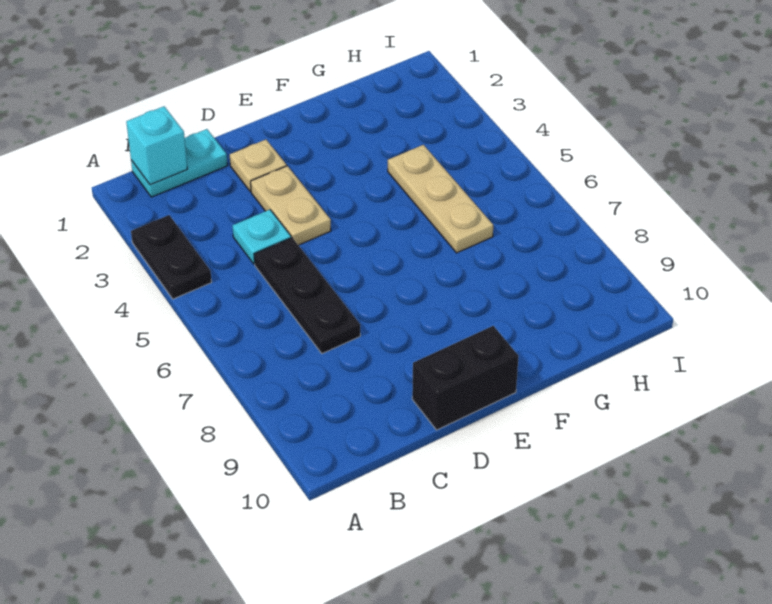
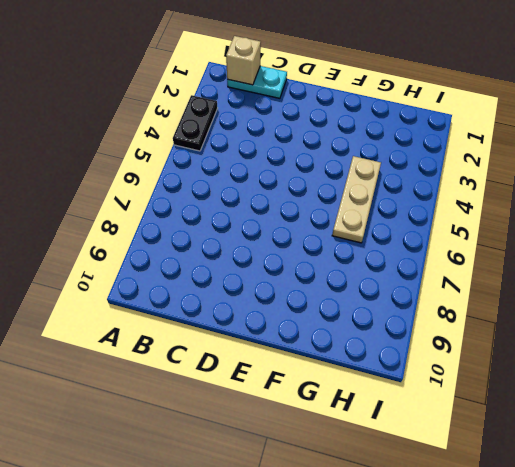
tan brick B1 level 2 -> cyan brick B1 level 2
none -> cyan plate C4 level 1
none -> black plate C5:C7 level 1

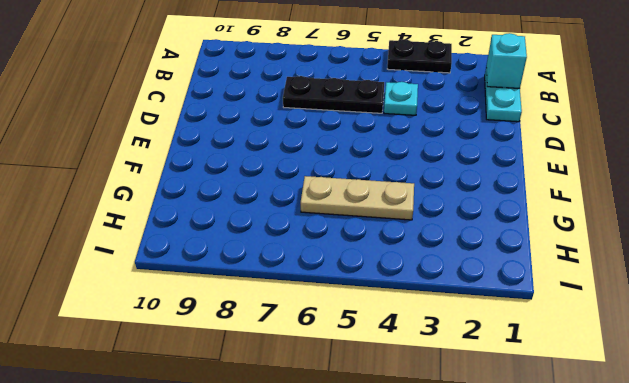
none -> tan plate D2 level 1
none -> tan plate D3:D4 level 1

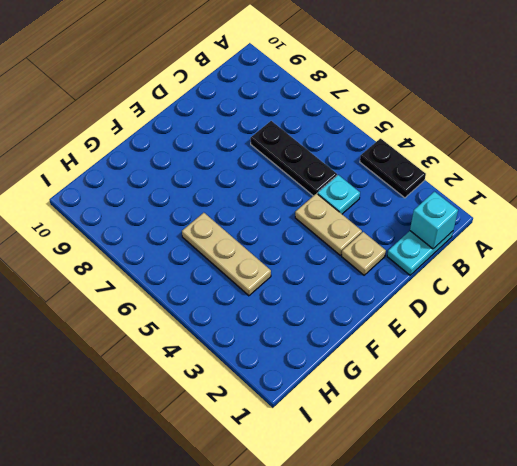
none -> black brick D10:E10 level 1

